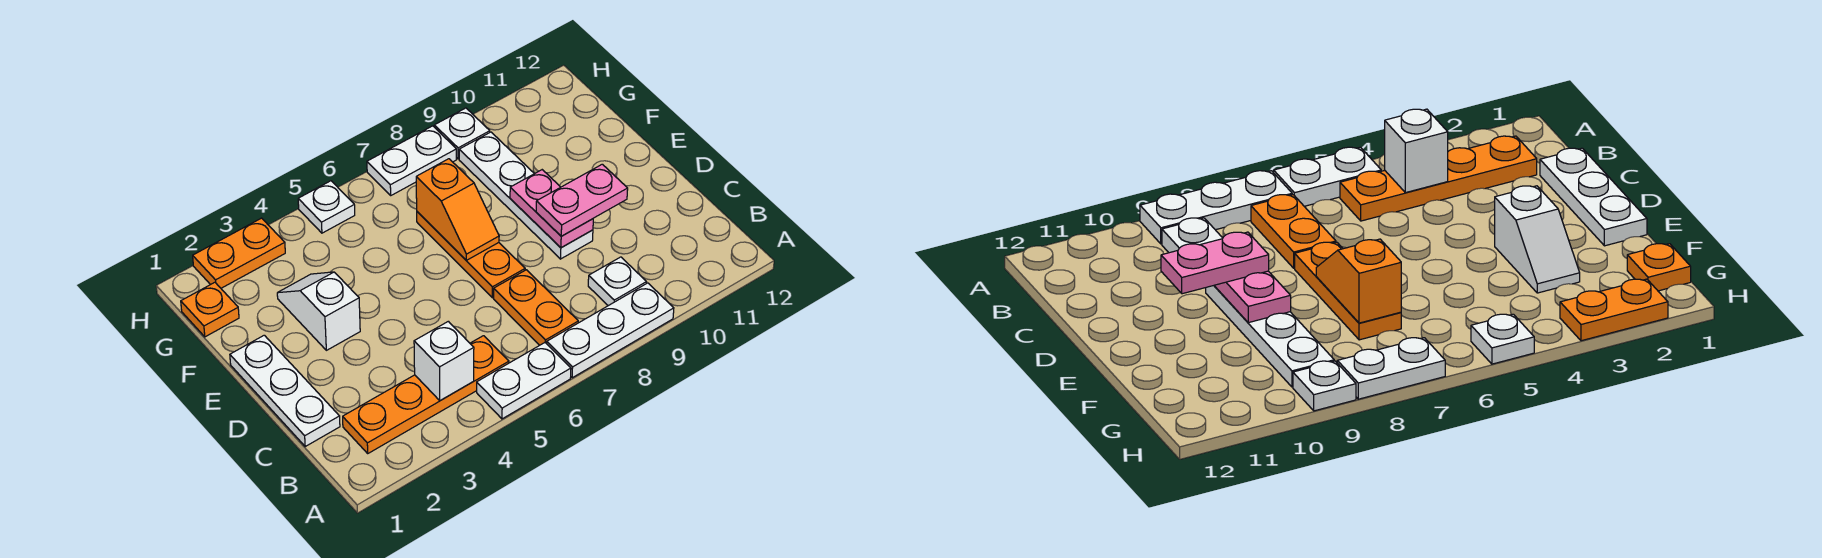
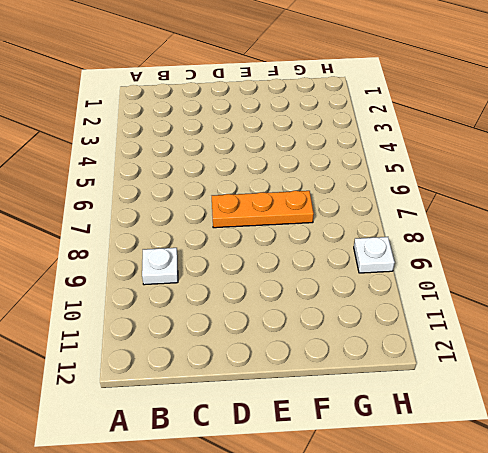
none -> white plate A5:A6 level 1
none -> white plate A7:A9 level 1
none -> orange plate B2:B5 level 1

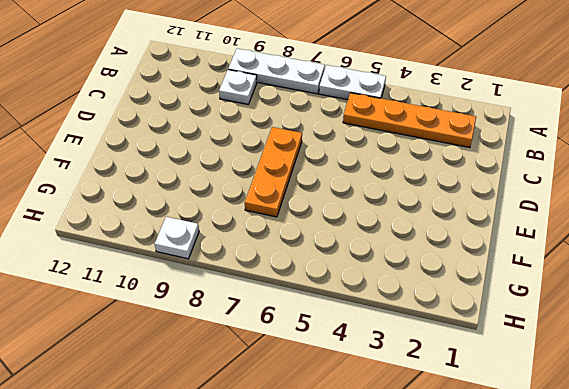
none -> orange plate B7:C7 level 1
none -> white plate C1:E1 level 1
none -> white plate D9:G9 level 1

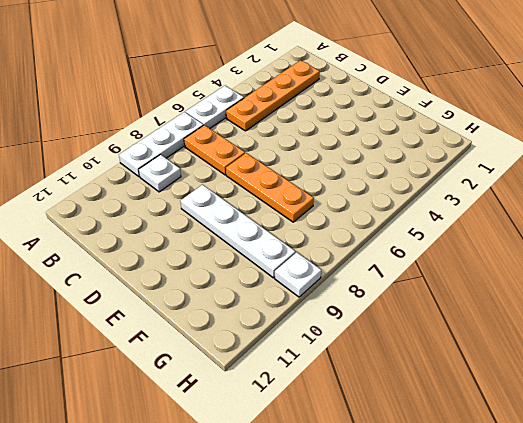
none -> white plate C1:E1 level 1
none -> white slope E3:F3 level 1 top E
none -> orange plate G1 level 1

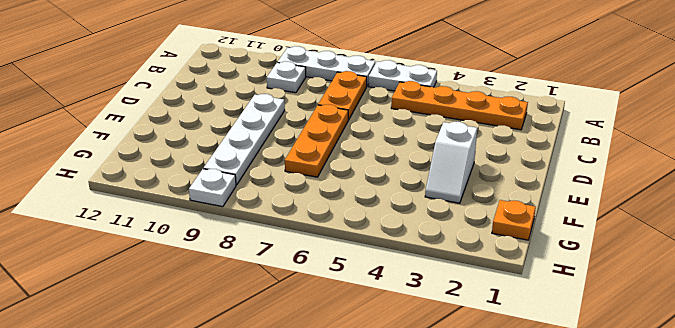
none -> white plate C1:E1 level 1
none -> orange plate H2:H3 level 1
none -> white plate H5 level 1

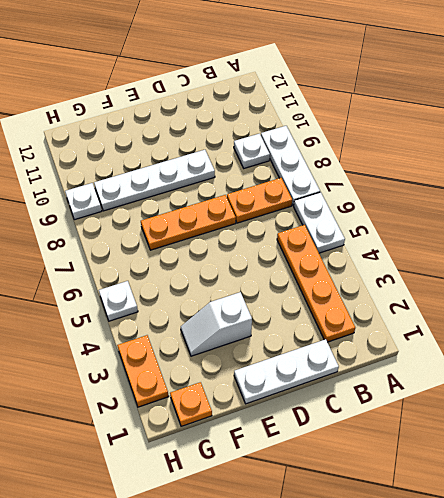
none -> white plate H7:H8 level 1
none -> white brick B4 level 2
none -> pink plate D9:E9 level 2

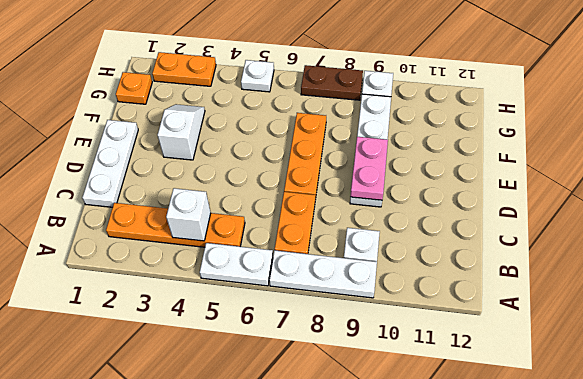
brown plate H7:H8 level 1 -> white plate H7:H8 level 1
none -> orange slope E7:F7 level 2 top F
none -> pink plate D9:D10 level 3

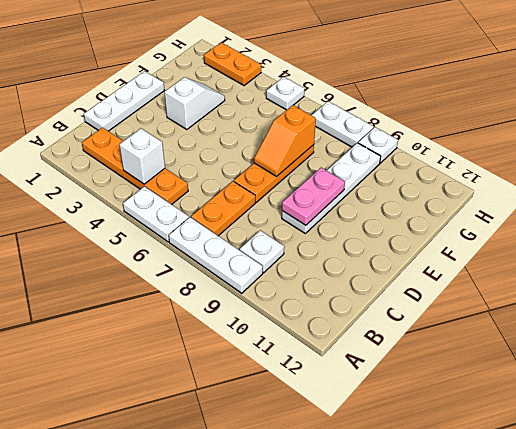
none -> orange plate G1 level 1
none -> pink plate D9:D10 level 3

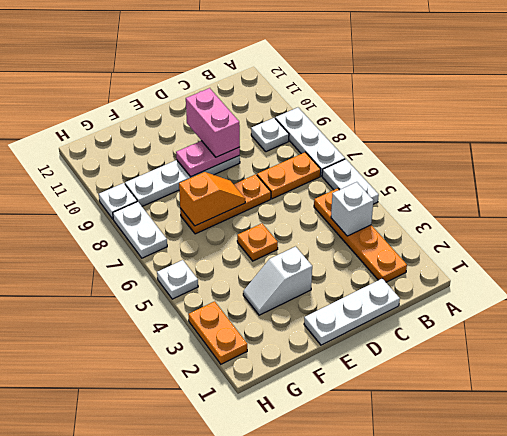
pink brick D9:D10 level 3 -> pink plate D9:D10 level 3
orange plate E5 level 1 -> orange plate G1 level 1

